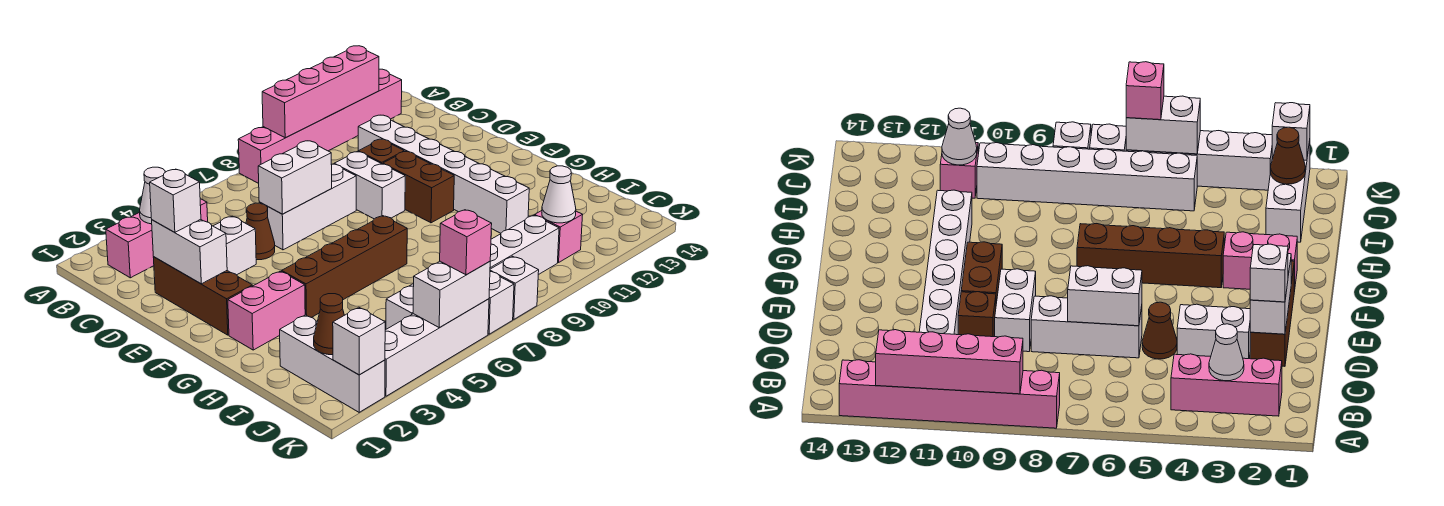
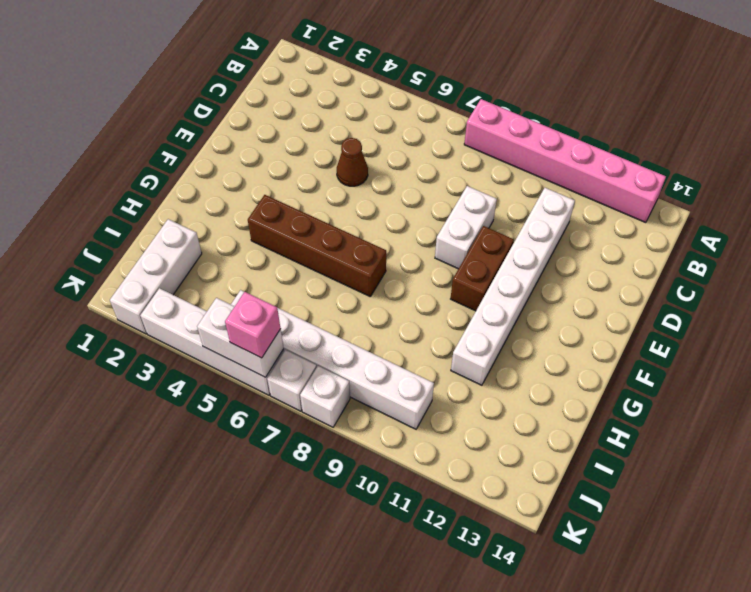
none -> pink brick B2:B4 level 1
none -> brown brick D2:F2 level 1
none -> white brick D3:D4 level 1

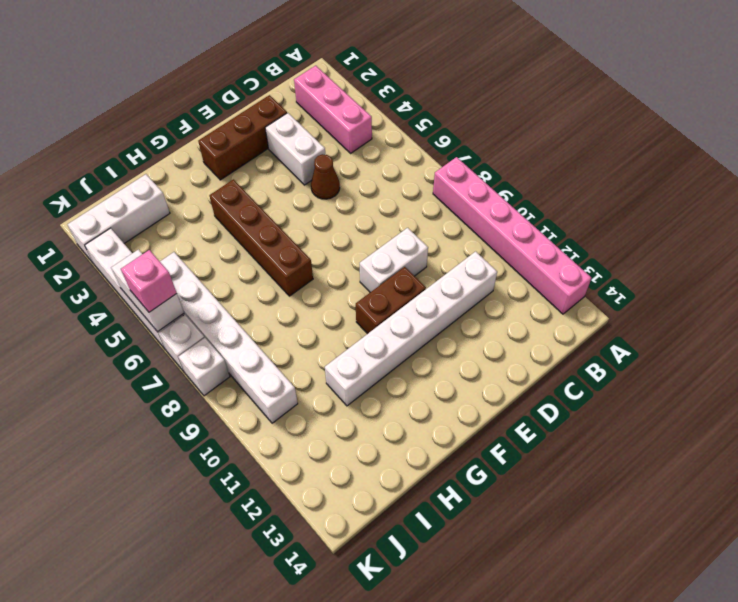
none -> white brick D6:D8 level 1
none -> brown brick D10 level 1
none -> pink brick G2:G3 level 1

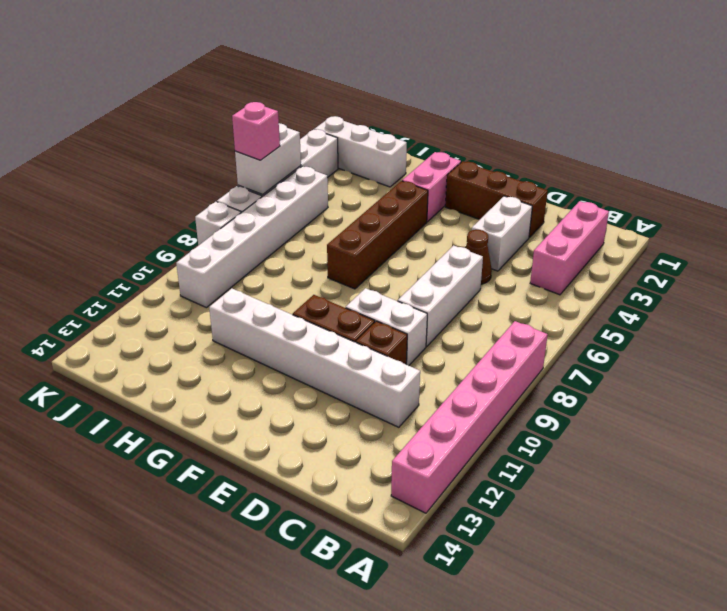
none -> pink brick J11 level 1
none -> pink brick A9:A12 level 2
none -> white cone B3 level 2

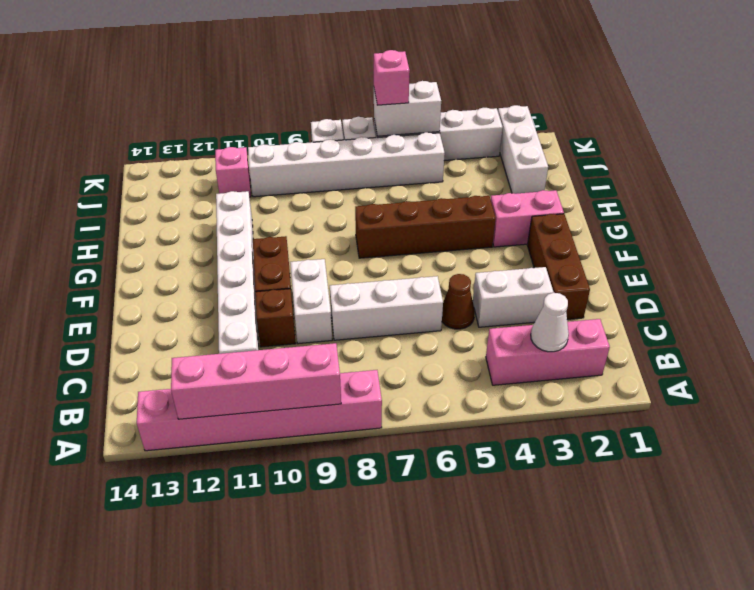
none -> white brick D2:E2 level 2
none -> white brick D6:D7 level 2
none -> brown cone J2 level 2

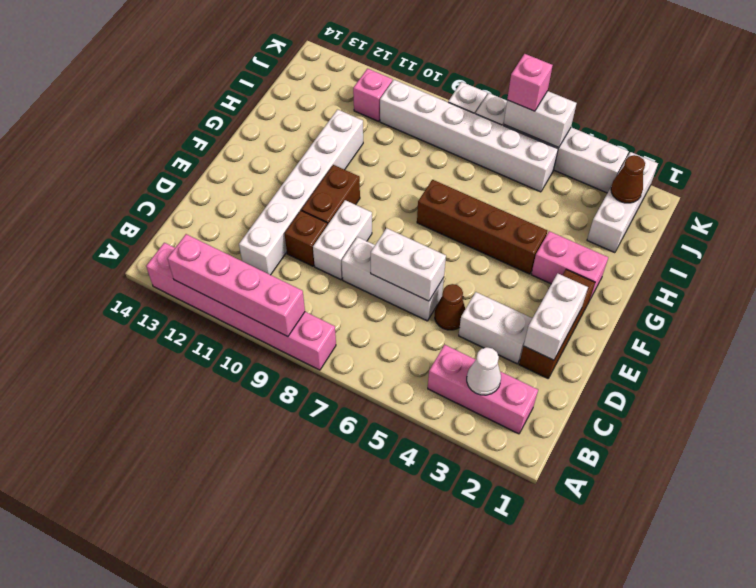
none -> white cone J11 level 2
none -> white brick K2 level 2
none -> white brick D2 level 3

